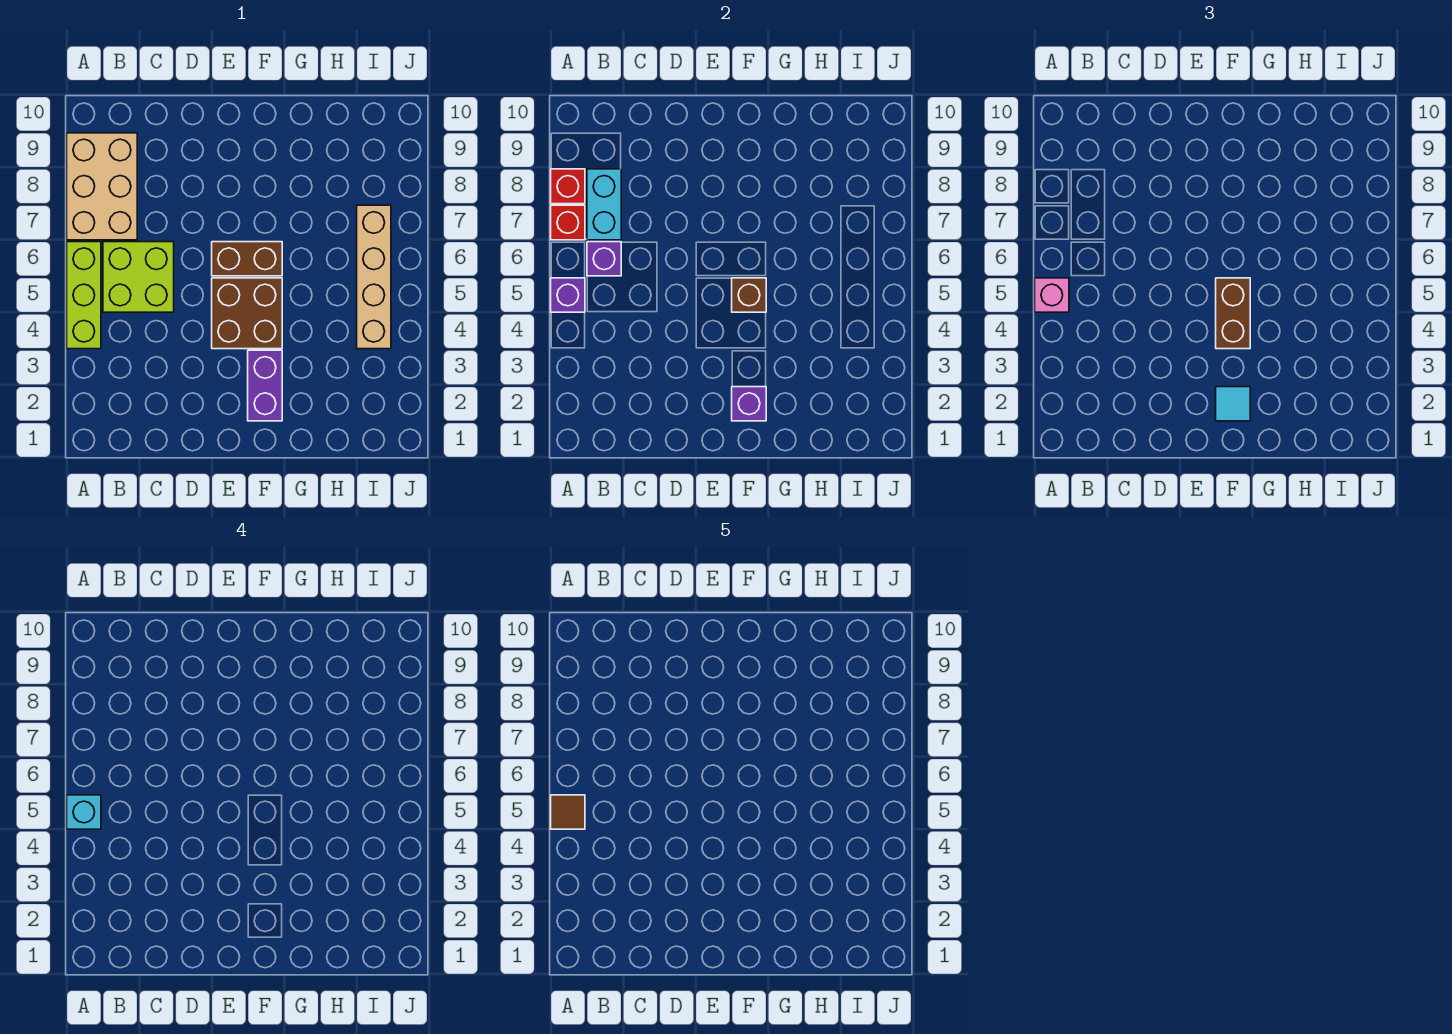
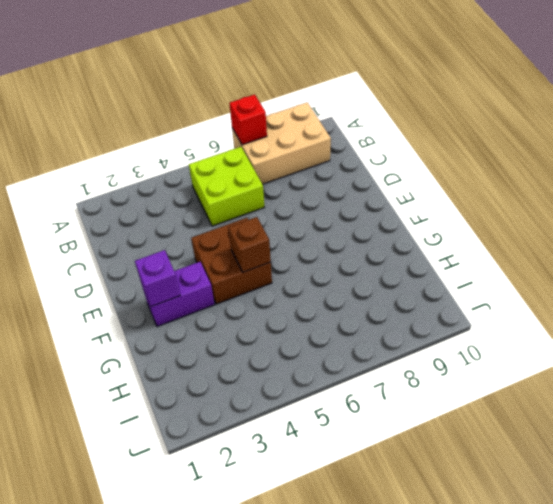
none -> lime brick A4:A6 level 1
none -> brown brick E6:F6 level 1
none -> tan brick I4:I7 level 1

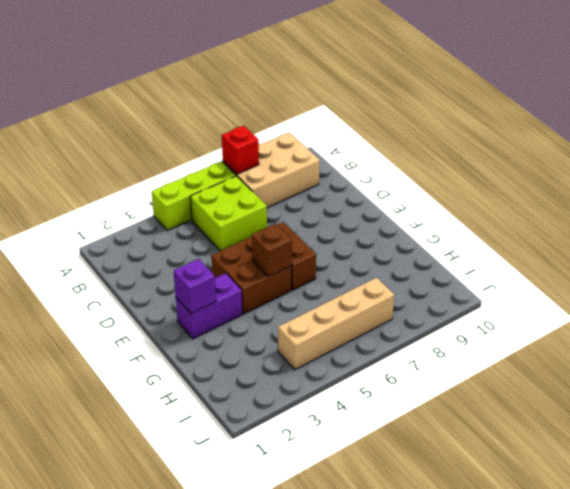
none -> purple brick A5 level 2
none -> red brick A8 level 2
none -> purple brick B6 level 2

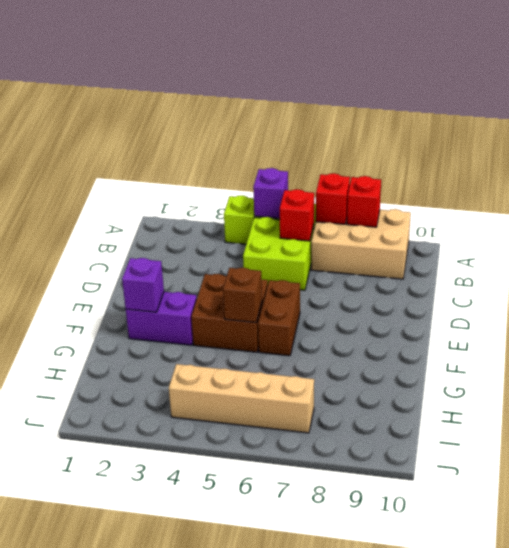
red brick B6 level 2 -> purple brick B6 level 2
none -> cyan brick B7:B8 level 2
none -> pink brick A5 level 3
none -> cyan tile F2 level 3

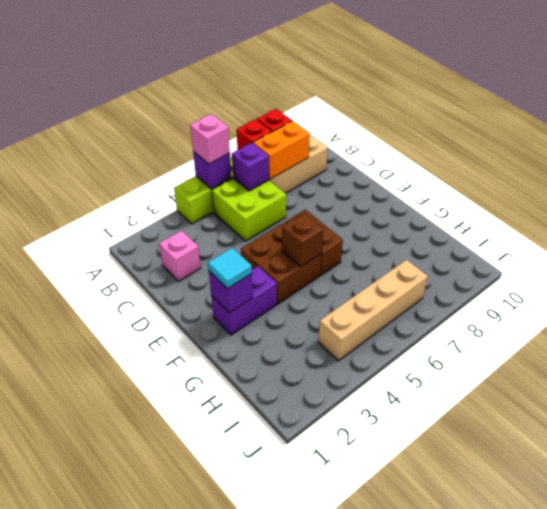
orange brick B7:B8 level 2 -> cyan brick B7:B8 level 2
pink brick C2 level 1 -> none
none -> brown brick F4:F5 level 3
none -> cyan brick A5 level 4
none -> brown tile A5 level 5

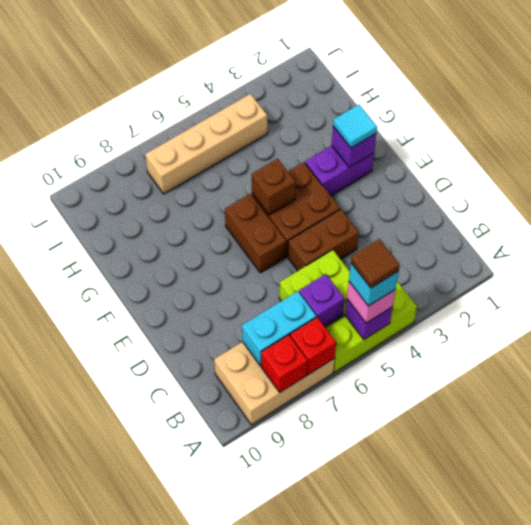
brown brick D4:D5 level 1 -> brown brick F4:F5 level 3

